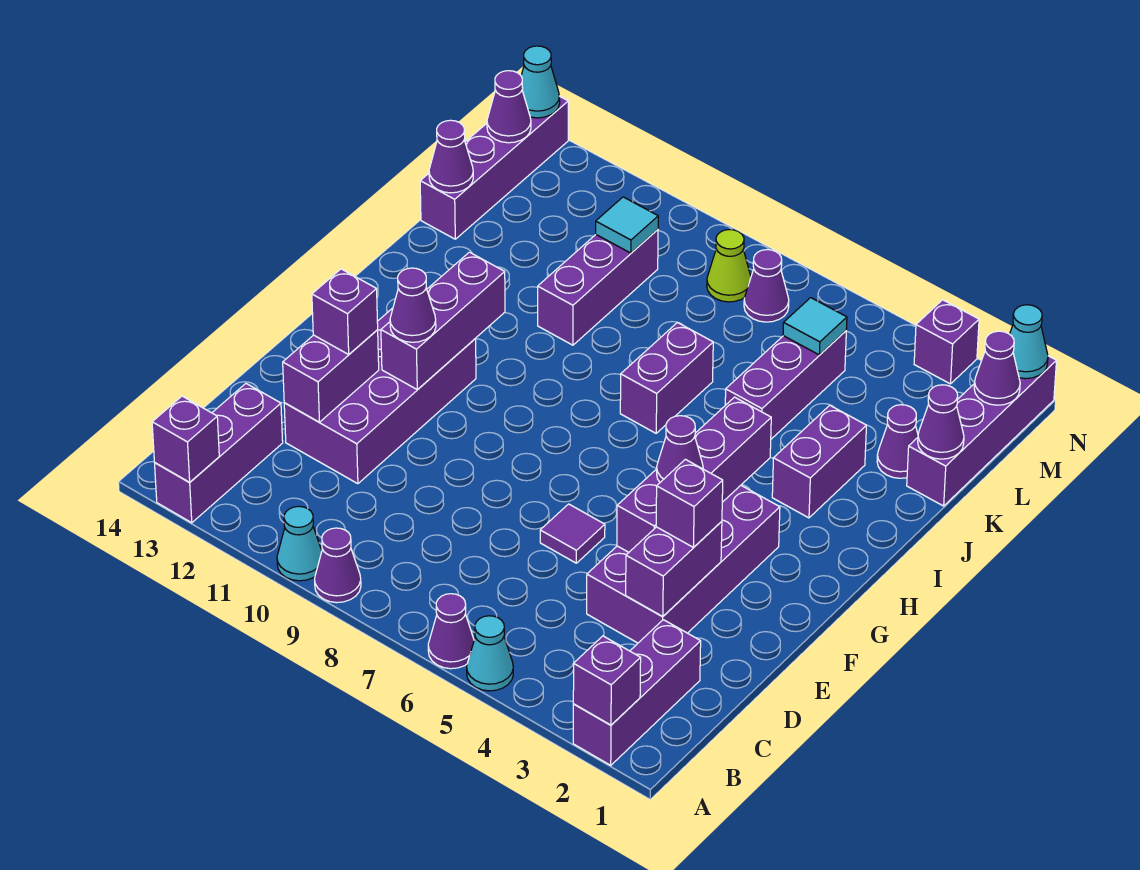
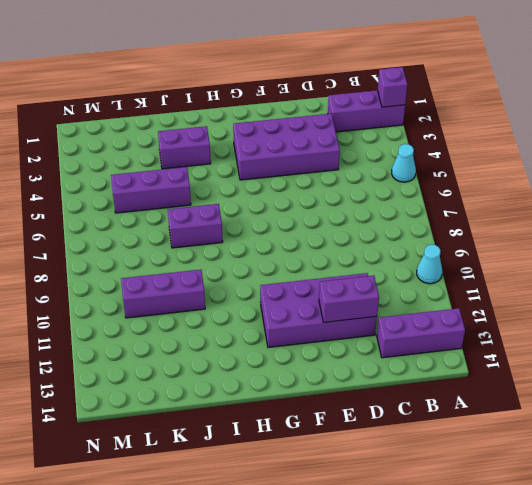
none -> purple cone A6 level 1
none -> purple cone A9 level 1
none -> purple tile E6 level 1
none -> purple brick K1:N1 level 1

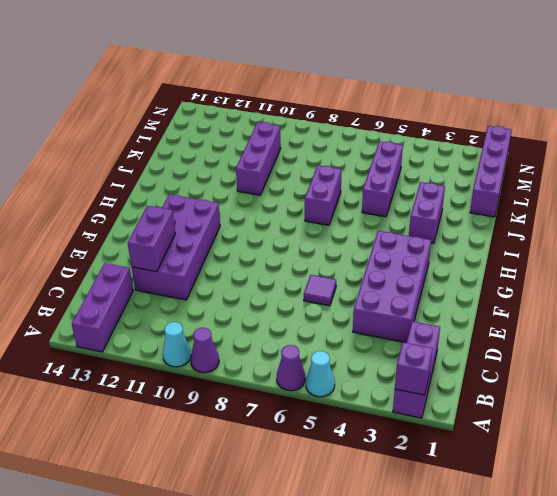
none -> purple cone K2 level 1
none -> purple brick K14:N14 level 1
none -> purple cone M7 level 1
none -> lime cone M8 level 1

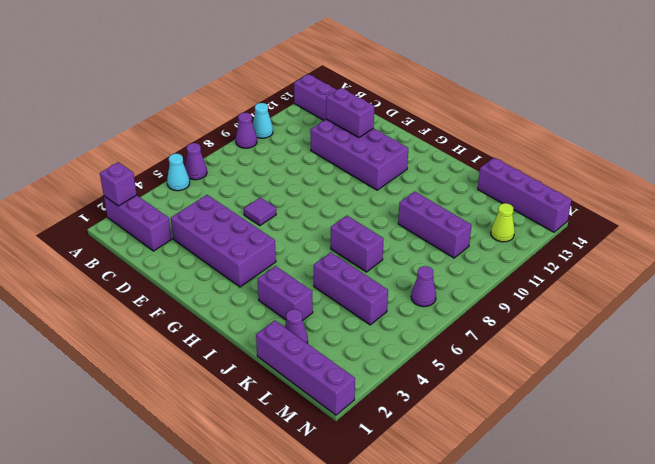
lime cone M12 level 1 -> lime cone M8 level 1
none -> purple brick N3 level 1
none -> purple brick A13 level 2
none -> purple brick D3:E3 level 2
none -> purple brick E4:H4 level 2

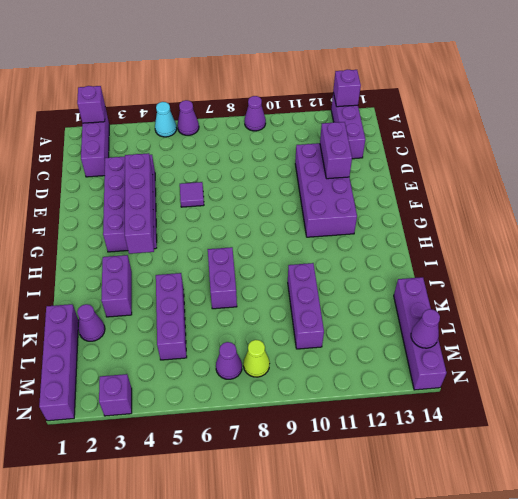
none -> cyan cone A10 level 1
none -> purple brick D3:E3 level 2
none -> purple brick F11:H11 level 2
none -> purple cone K1 level 2

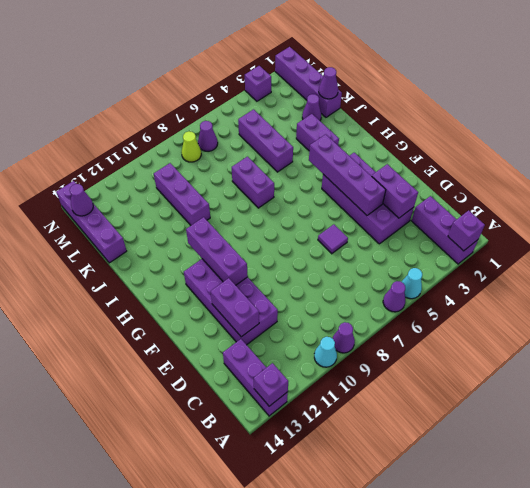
none -> purple cone K14 level 2
none -> cyan tile L5 level 2
none -> cyan tile L10 level 2
none -> purple cone M1 level 2

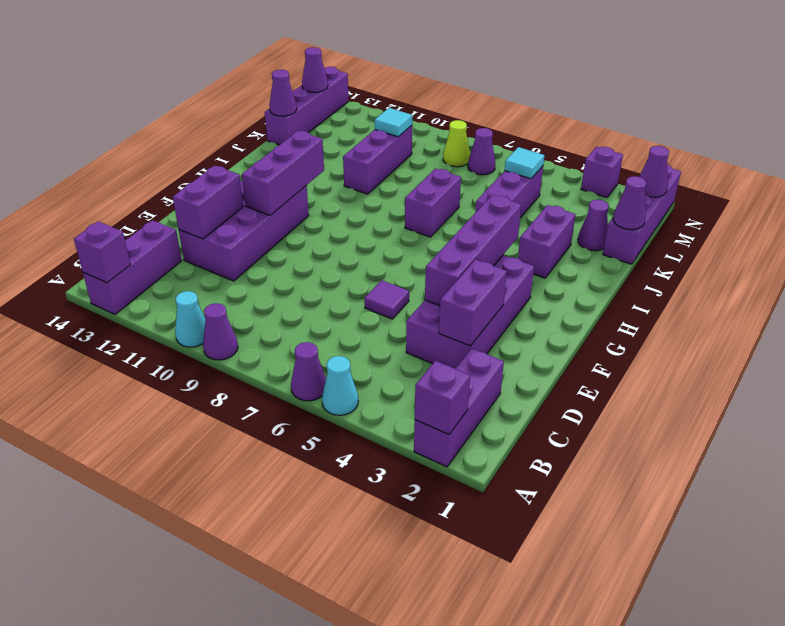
none -> cyan cone N1 level 2
none -> cyan cone N14 level 2
none -> purple brick E3 level 3
none -> purple brick E12 level 3

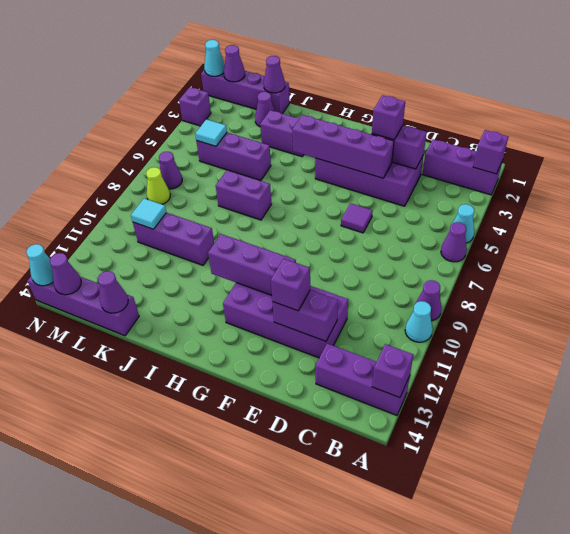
none -> purple cone F4 level 3
none -> purple cone F11 level 3

